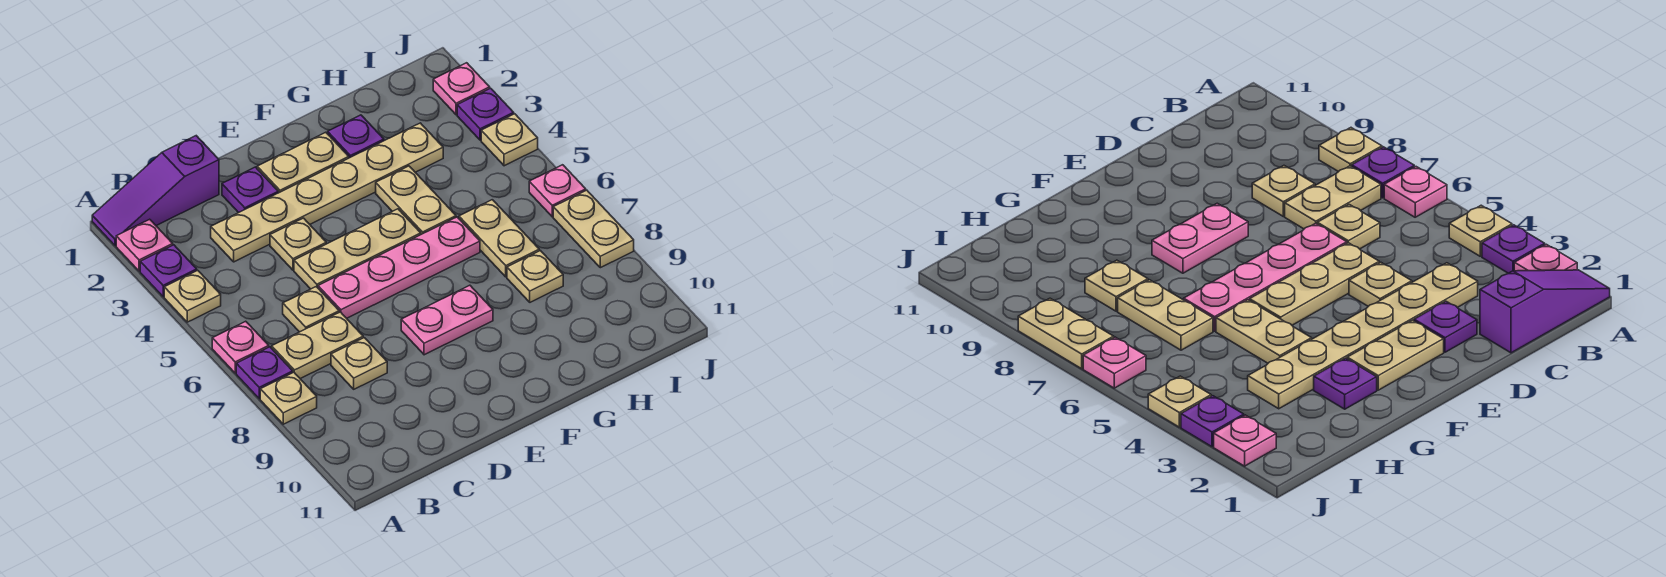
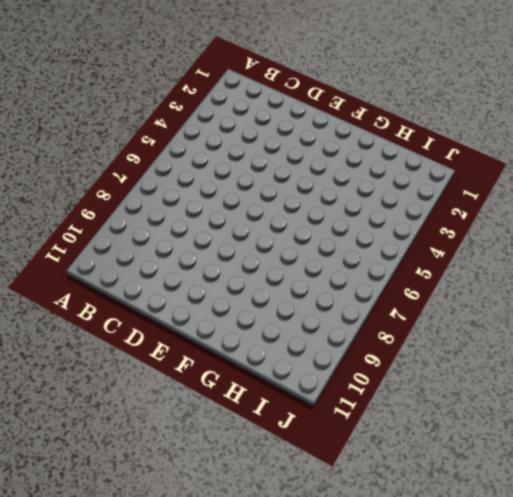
none -> purple slope A1:C1 level 1 top C
none -> pink plate A2 level 1
none -> purple plate A3 level 1

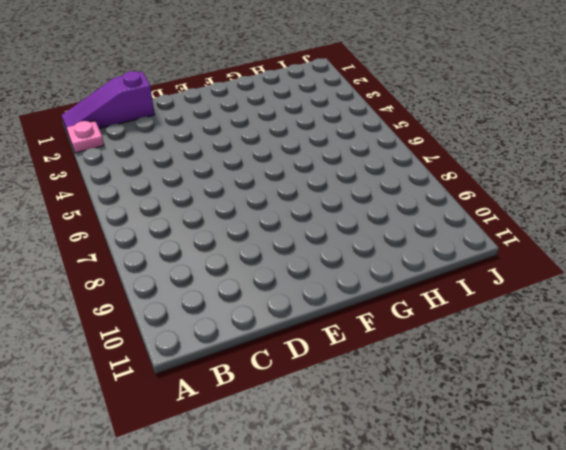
none -> purple plate A3 level 1
none -> tan plate A4 level 1
none -> pink plate A6 level 1

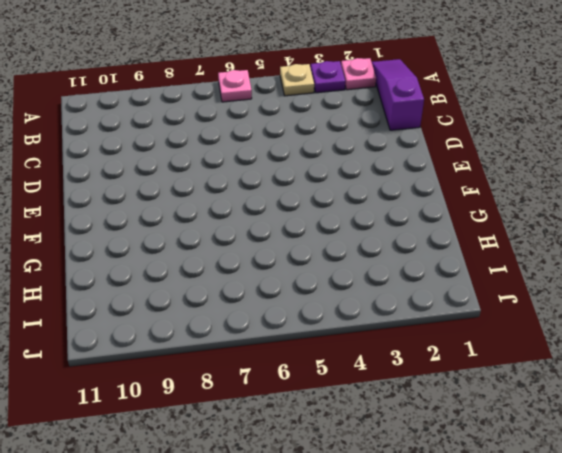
none -> purple plate A7 level 1
none -> tan plate A8 level 1
none -> tan plate B7:C7 level 1

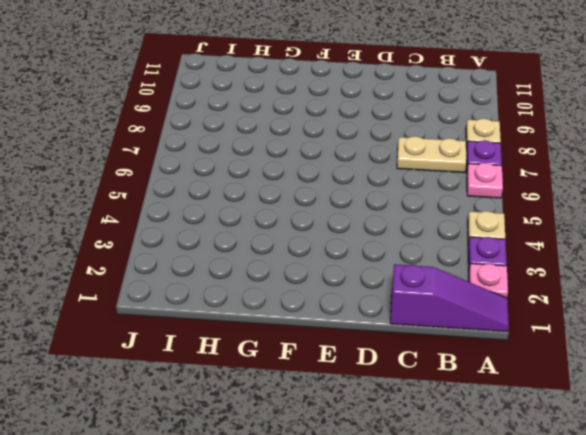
none -> tan plate C3:H3 level 1
none -> tan plate C6 level 1
none -> tan plate C8 level 1

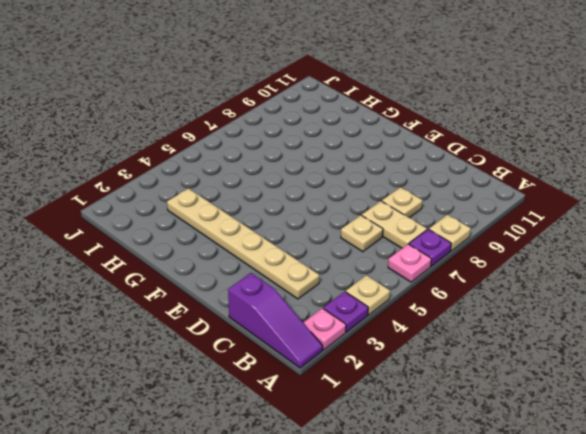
none -> purple plate D2 level 1
none -> tan plate D4 level 1
none -> tan plate D5:F5 level 1

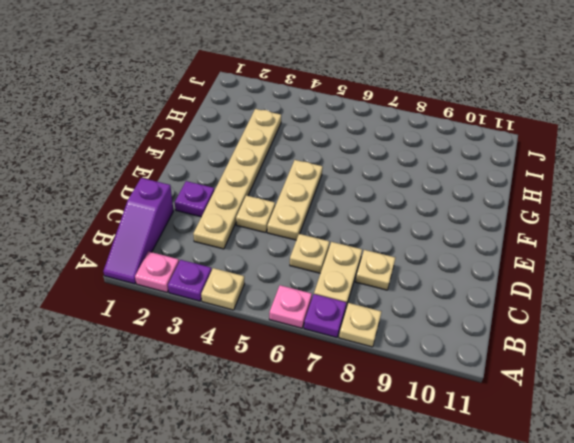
none -> pink plate D6:G6 level 1
none -> tan plate E2:F2 level 1
none -> pink plate E8:F8 level 1

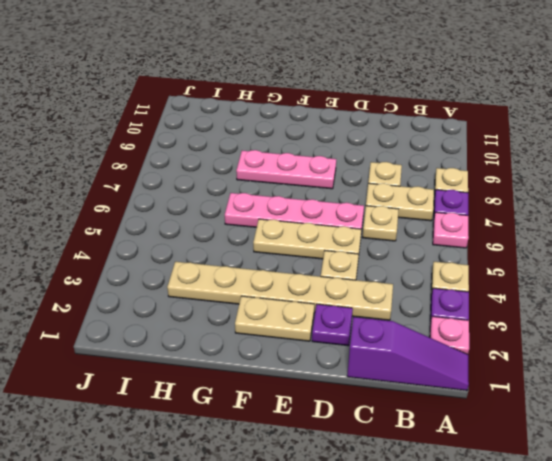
pink plate E8:G8 level 1 -> pink plate E8:F8 level 1
none -> purple plate G2 level 1
none -> tan plate G4:G5 level 1
none -> tan plate H6:H7 level 1

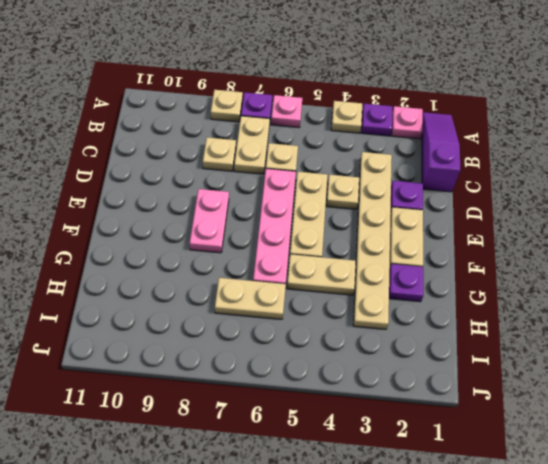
none -> tan plate H8 level 1
none -> pink plate J2 level 1
none -> purple plate J3 level 1

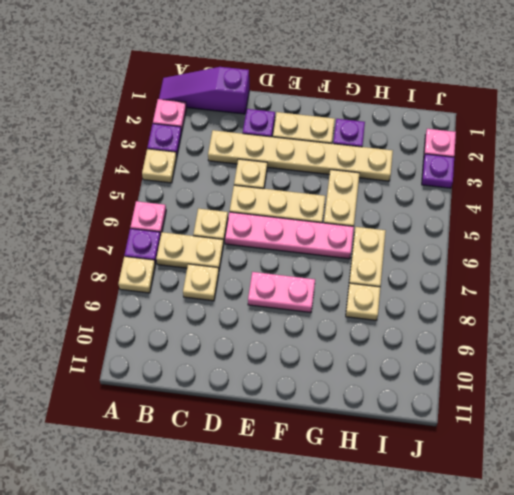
none -> tan plate J4 level 1
none -> pink plate J6 level 1
none -> tan plate J7:J8 level 1

